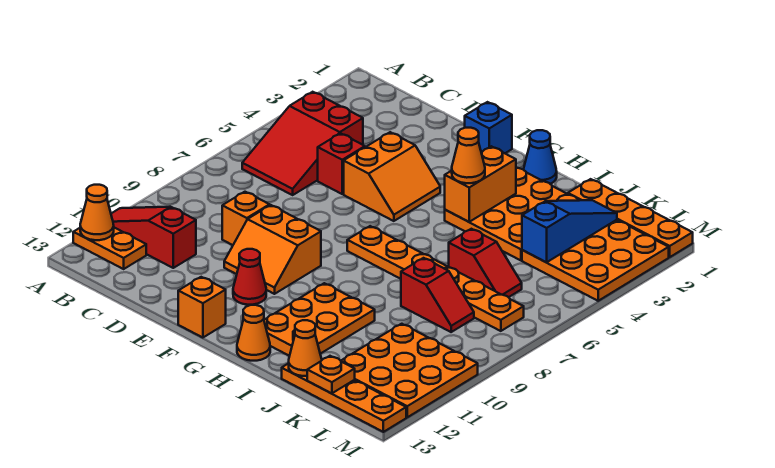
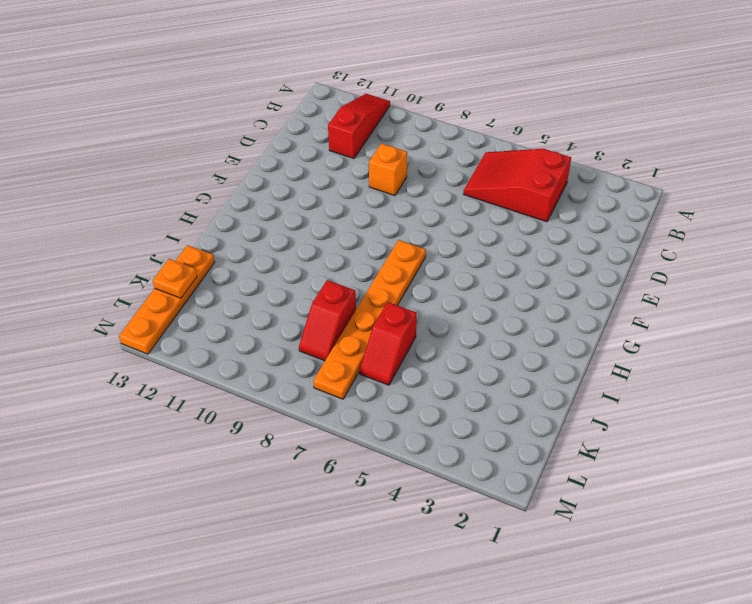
none -> orange plate A12:B12 level 1
none -> red brick D5 level 1
none -> orange slope E4:F5 level 1 top E

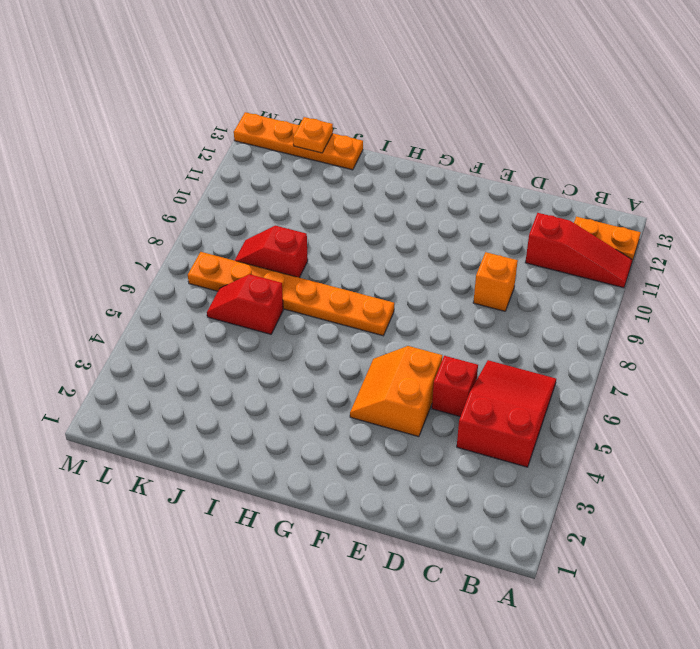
none -> orange slope E9:F10 level 1 top 9
none -> blue brick F1 level 1
none -> red cone F11 level 1

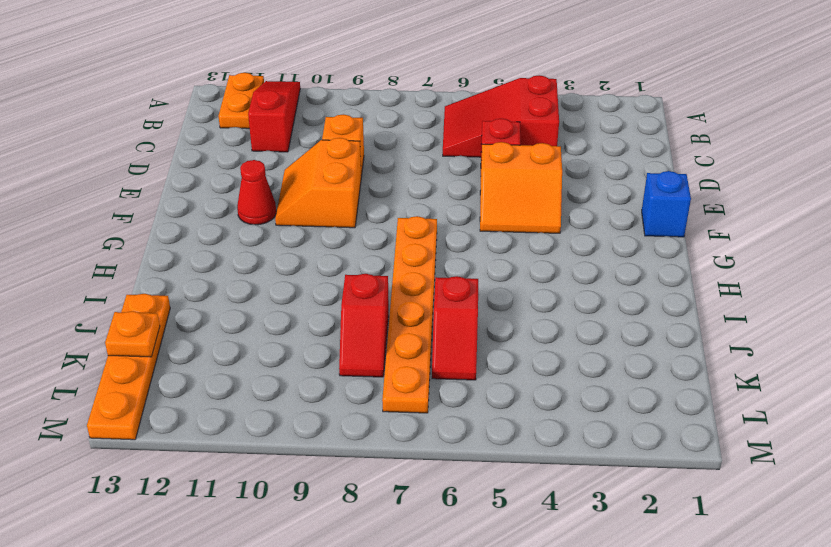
none -> orange brick F13 level 1
none -> blue cone H1 level 1
none -> orange plate H2:J4 level 1

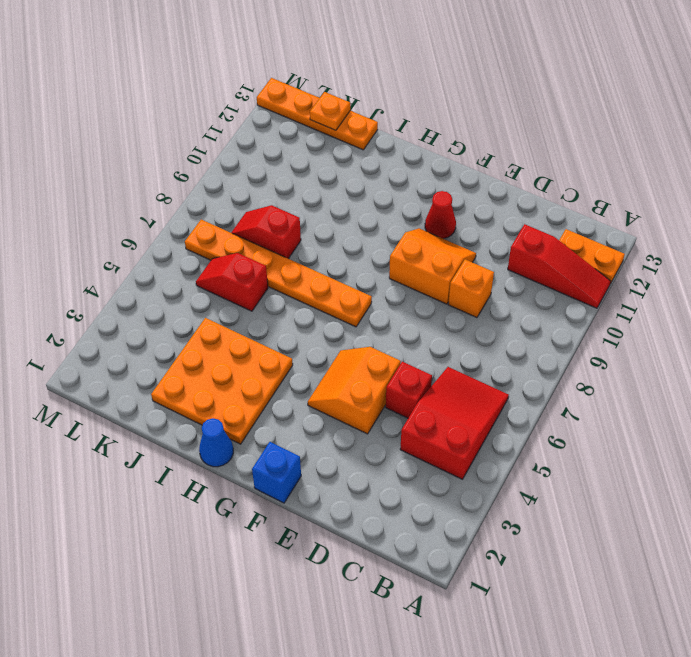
none -> orange brick F13 level 1
none -> orange plate H10:I12 level 1
none -> orange cone H13 level 1

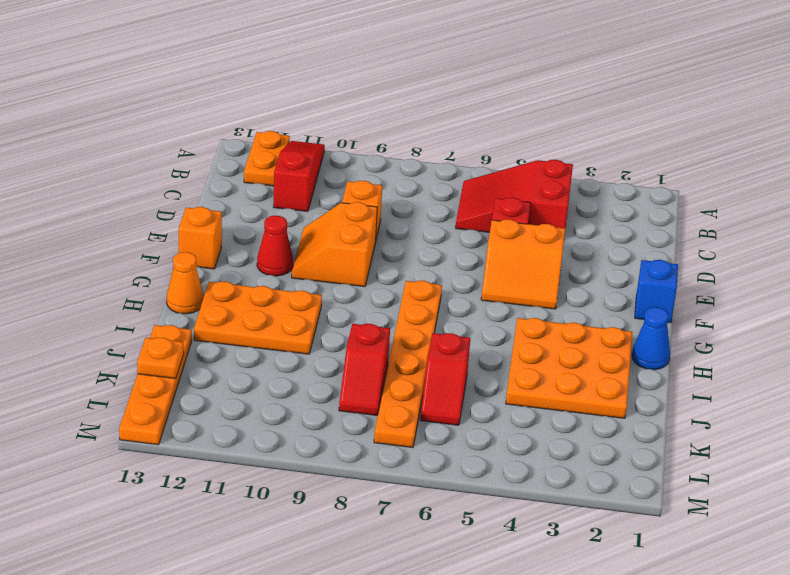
none -> orange plate J1:M1 level 1
none -> orange plate K2:M4 level 1
none -> orange plate K10:M12 level 1

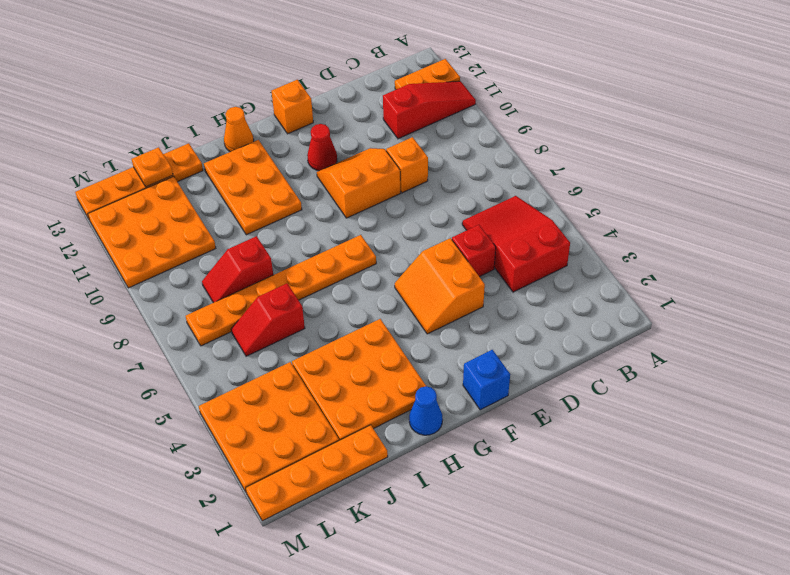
none -> orange cone A12 level 2
none -> orange brick H3:H4 level 2
none -> orange cone J13 level 2

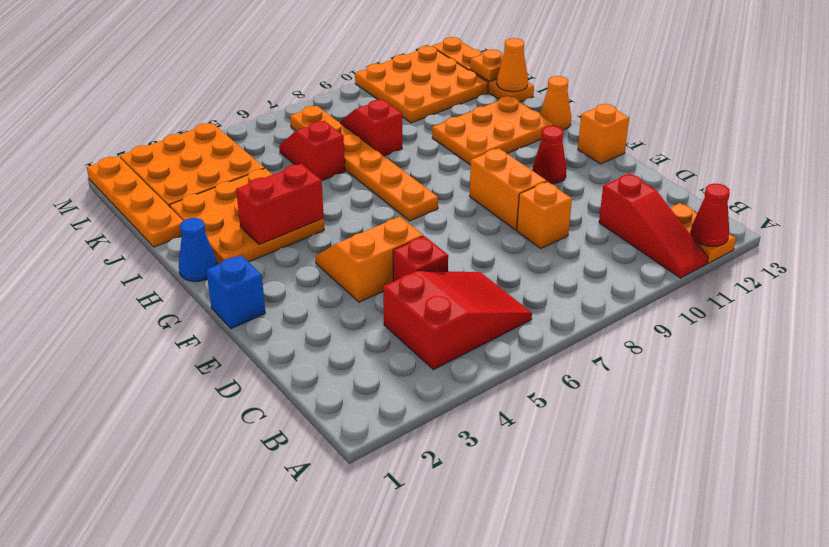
red cone A12 level 2 -> orange cone A12 level 2
red brick H3:H4 level 2 -> orange brick H3:H4 level 2
none -> blue slope K2:K4 level 2 top 4
none -> orange cone H4 level 3

